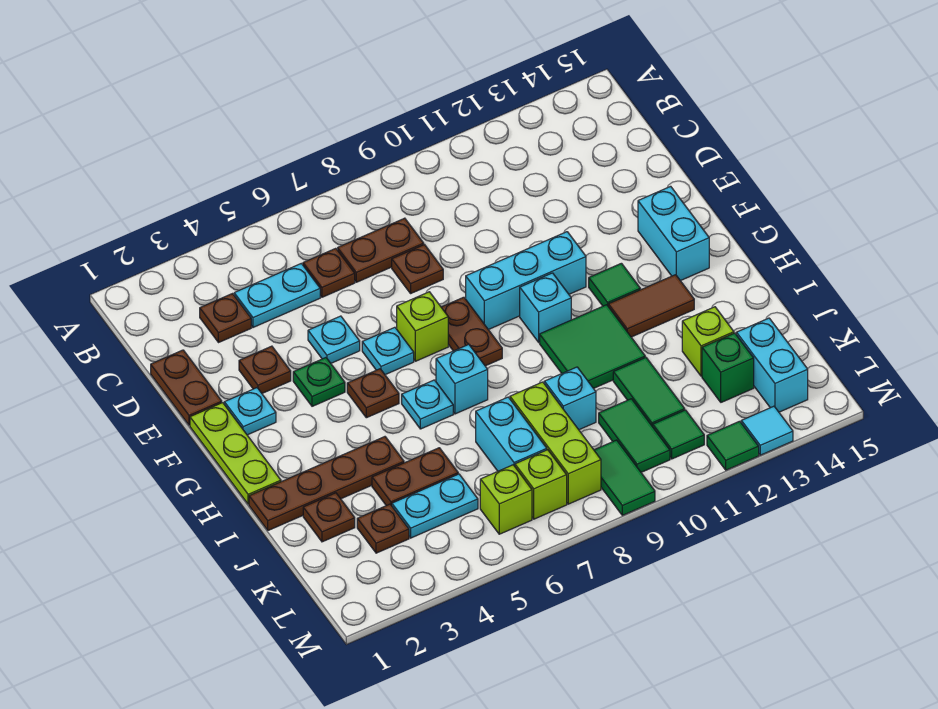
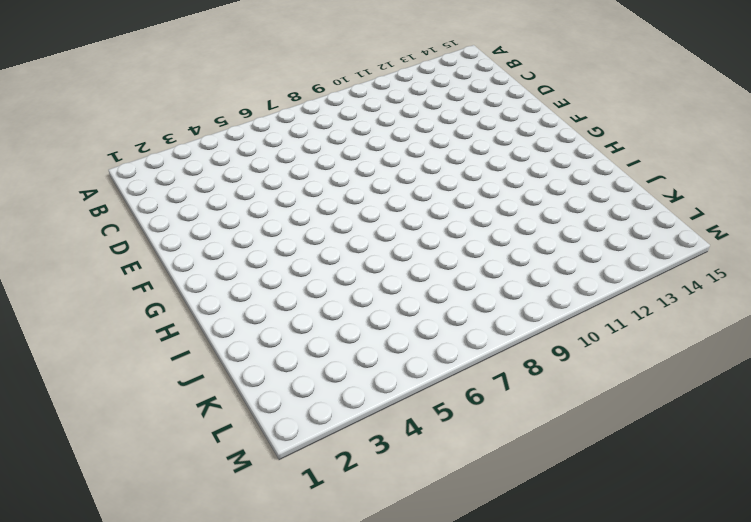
none -> brown plate C3 level 1
none -> cyan plate C4:C5 level 1
none -> brown plate C6 level 1
none -> brown plate C7:C8 level 1

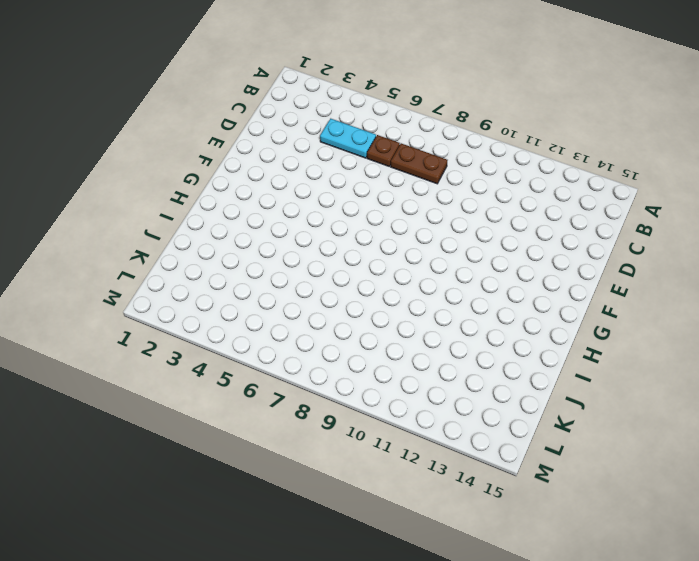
none -> brown plate C3 level 1
none -> brown plate D1:E1 level 1
none -> brown plate D8 level 1
none -> brown plate E3 level 1

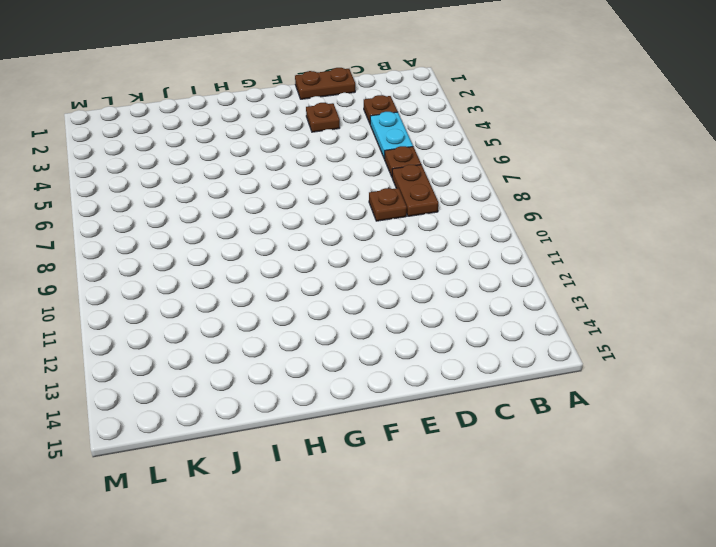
none -> cyan plate E5 level 1
none -> lime plate F1:H1 level 1
none -> cyan plate F2 level 1
none -> green plate F4 level 1

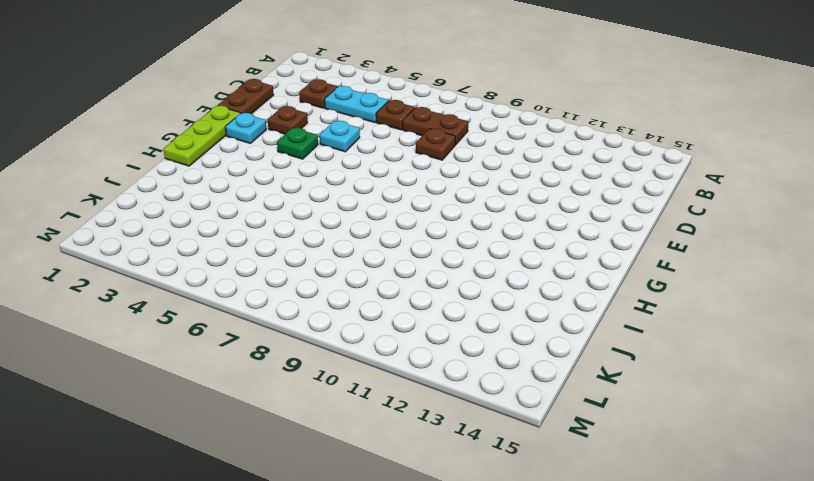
none -> cyan plate F6 level 1
none -> lime brick F7 level 1
none -> brown plate F8:G8 level 1
none -> cyan brick F9:F11 level 1

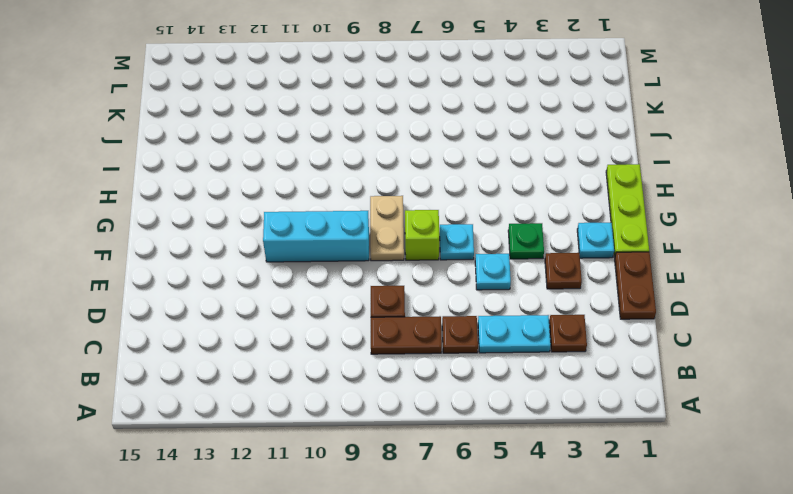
tan plate F8:G8 level 1 -> brown plate F8:G8 level 1
none -> cyan brick F14:G14 level 1
none -> brown plate G5 level 1
none -> cyan brick G10 level 1
none -> green tile G12 level 1

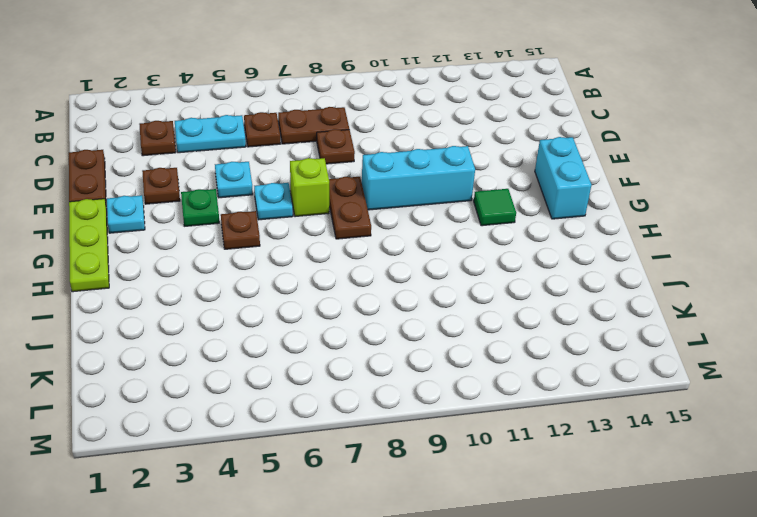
none -> cyan brick G10 level 1
none -> cyan plate H6 level 1
none -> cyan brick H7 level 1
none -> green tile H10:I11 level 1

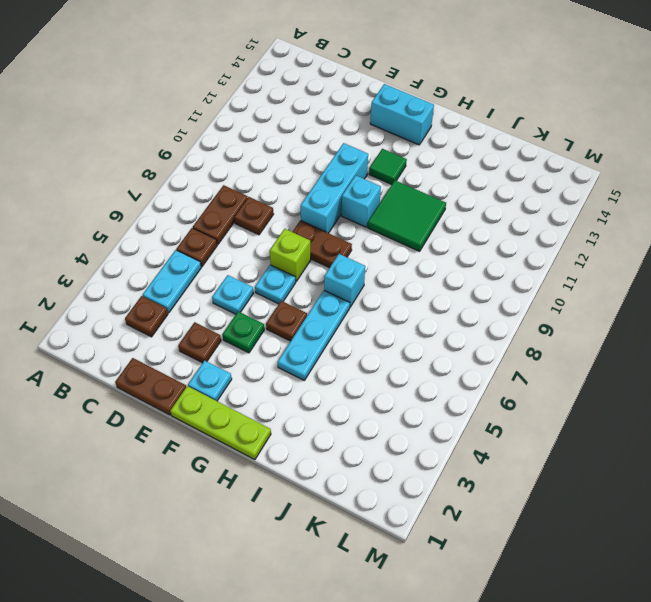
cyan plate H4:H6 level 1 -> cyan plate H6 level 1
none -> brown tile H12:H13 level 1
none -> brown plate I1:I4 level 1
none -> brown plate J2 level 1
none -> brown plate J4:J5 level 1

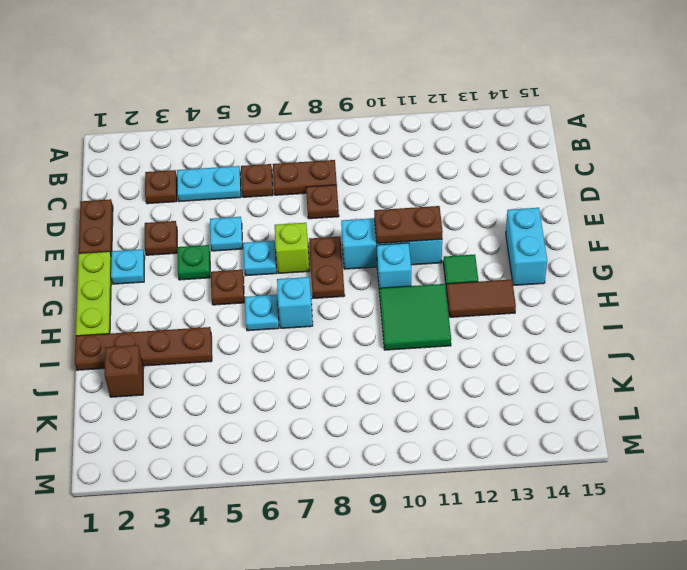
brown plate F10:F11 level 2 -> brown plate J4:J5 level 1
brown brick J2 level 1 -> brown plate J2 level 1
none -> cyan brick J7:K7 level 1
none -> lime brick J8:L8 level 1
none -> cyan brick J9 level 1
none -> green tile J11:K11 level 1

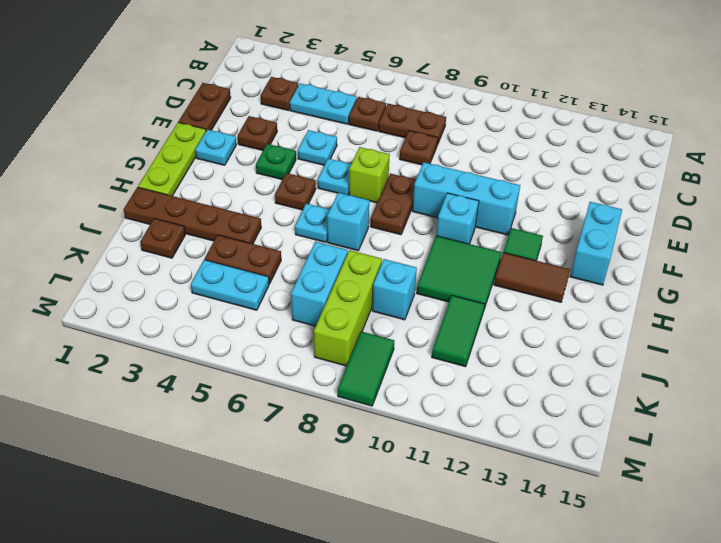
none -> lime brick J13 level 1
none -> brown plate K3 level 1
none -> green tile K10:L10 level 1
none -> green brick K13 level 1

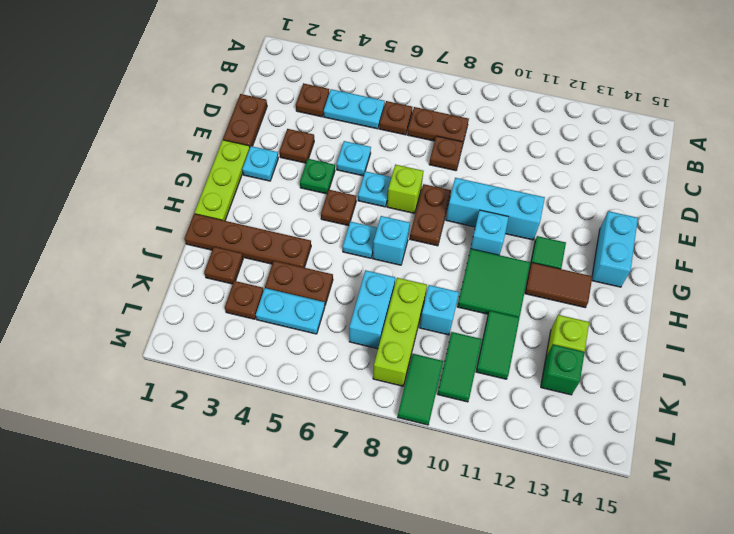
none -> cyan brick K14:L14 level 1
none -> lime brick L6 level 1
none -> lime brick L7 level 1
none -> green tile L11 level 1

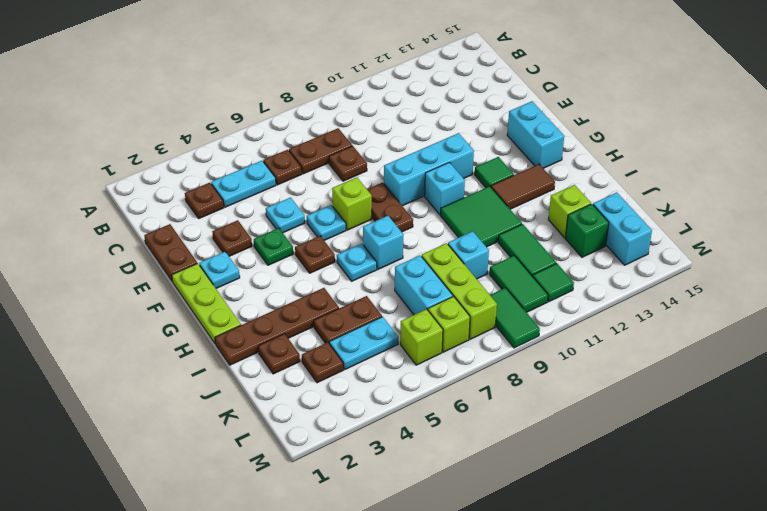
none -> green tile M12 level 1
none -> cyan tile M13 level 1

